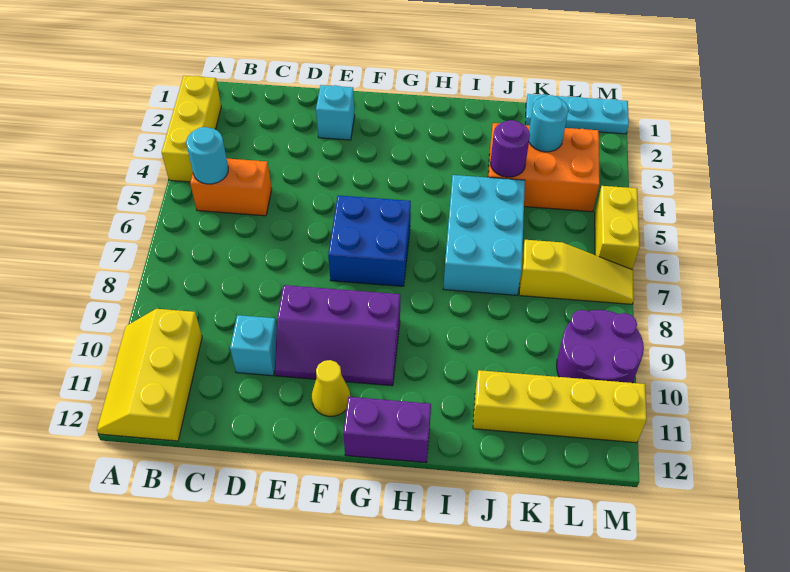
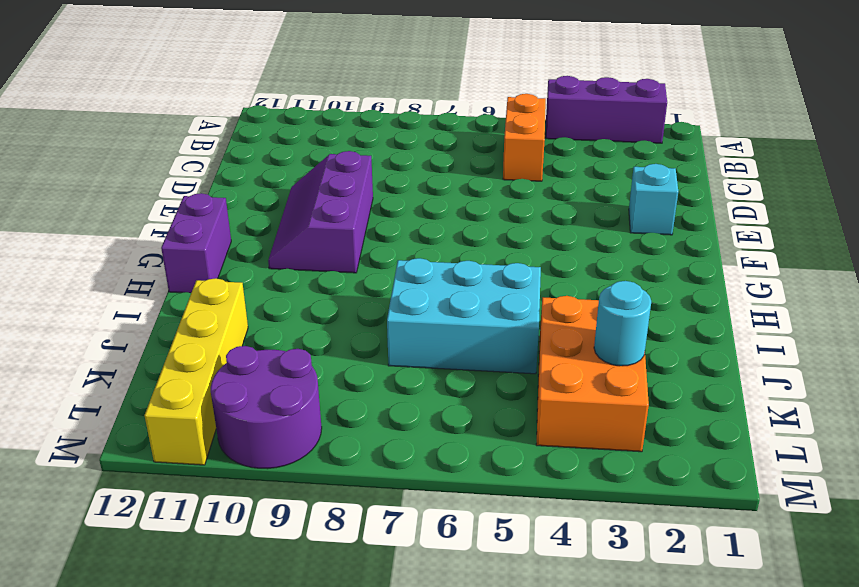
purple brick A2:A4 level 1 -> yellow brick A2:A4 level 1
none -> yellow slope A10:B12 level 1 top B
none -> cyan brick D10 level 1
none -> blue brick F6:G7 level 1

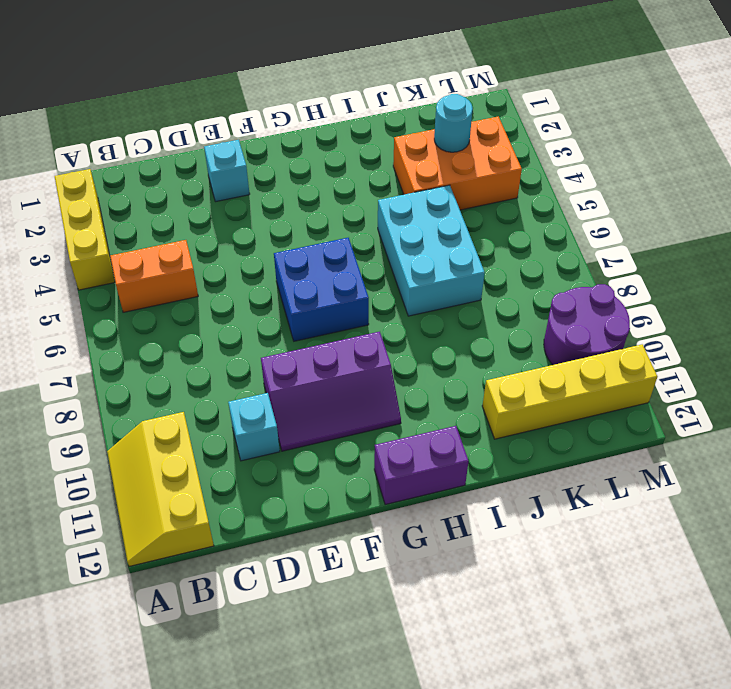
none -> yellow cone F11 level 1
none -> cyan plate K1:M1 level 1
none -> yellow slope K7:M7 level 1 top K

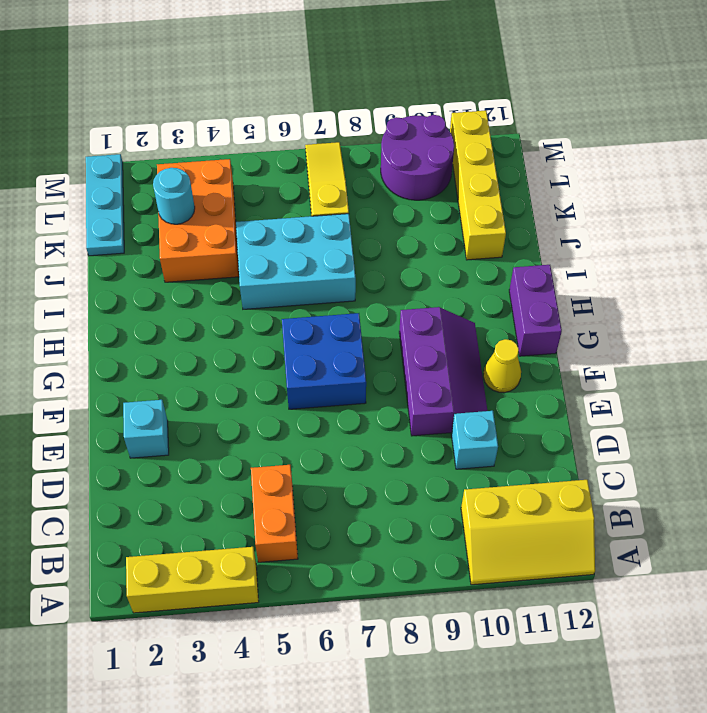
none -> yellow brick M5:M6 level 1
none -> cyan round brick B5 level 2
none -> purple round brick J4 level 2

